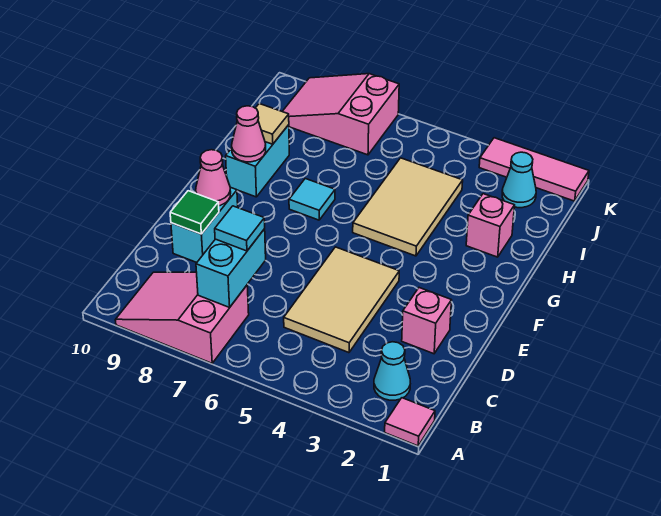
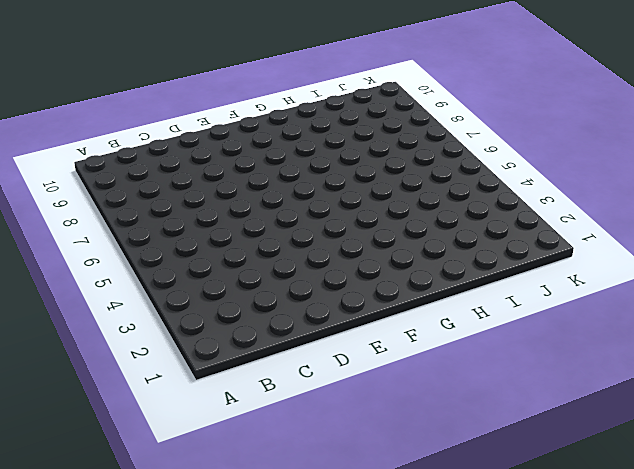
none -> pink tile A1 level 1
none -> pink slope A7:B9 level 1 top 7
none -> cyan cone B2 level 1

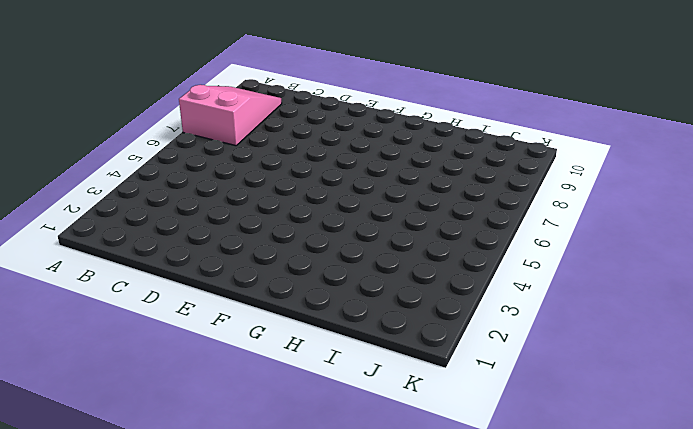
none -> pink tile A1 level 1
none -> cyan cone B2 level 1
none -> tan tile C4:E5 level 1

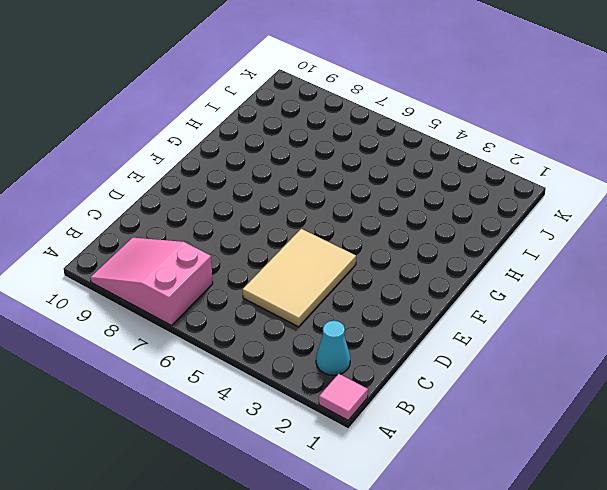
none -> pink brick D2 level 1
none -> cyan brick D9:E9 level 1
none -> tan tile G4:I5 level 1

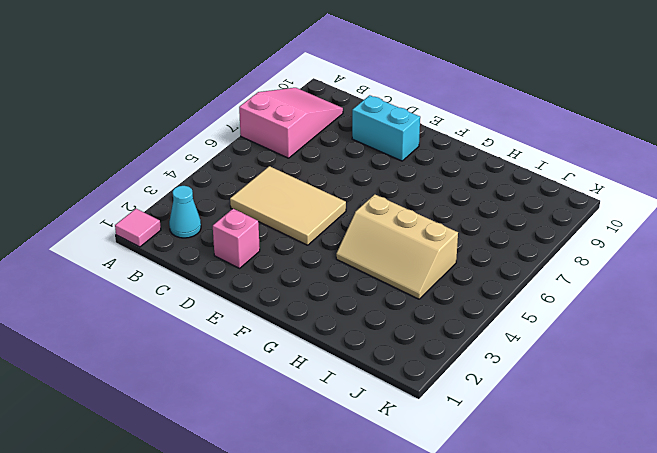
tan slope G4:I5 level 1 top 5 -> tan tile G4:I5 level 1
none -> cyan tile G7 level 1
none -> cyan brick G9:H9 level 1
none -> pink brick H2 level 1

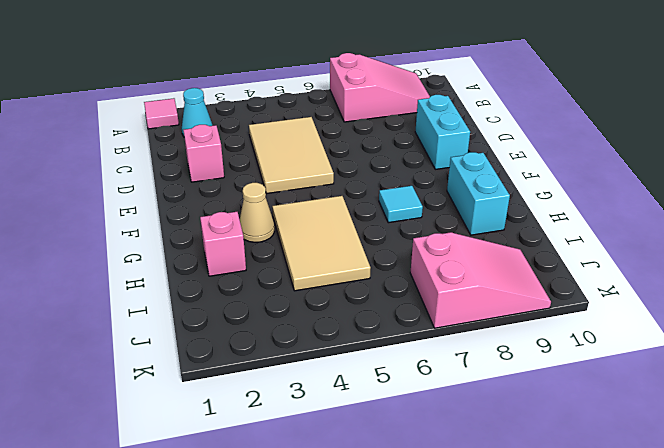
tan cone G3 level 1 -> none
none -> cyan cone J2 level 1
none -> pink tile K1:K3 level 1
none -> cyan brick B7:C7 level 2

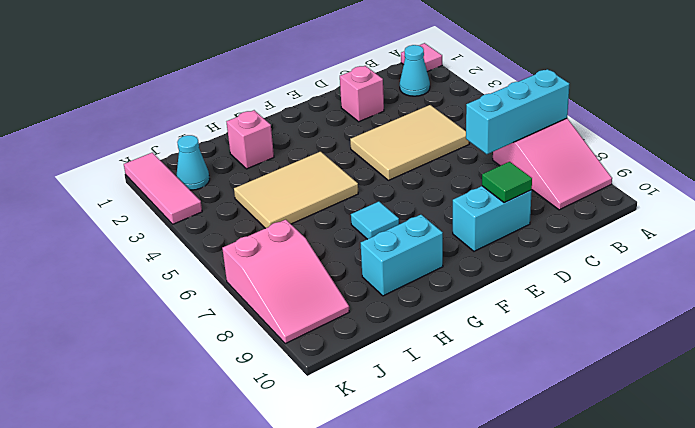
cyan brick A7:C7 level 2 -> cyan brick B7:C7 level 2
none -> pink cone E9 level 2
none -> pink cone G9 level 2
none -> tan tile H9 level 2

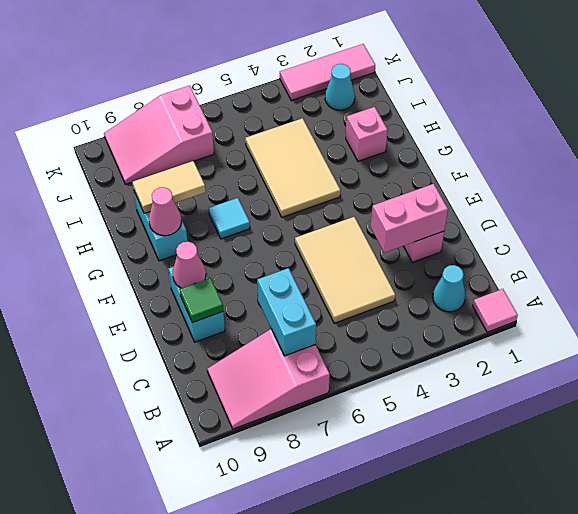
pink brick D2:D3 level 2 -> none
tan tile H8:H9 level 2 -> tan tile H9 level 2
none -> cyan tile C7 level 3

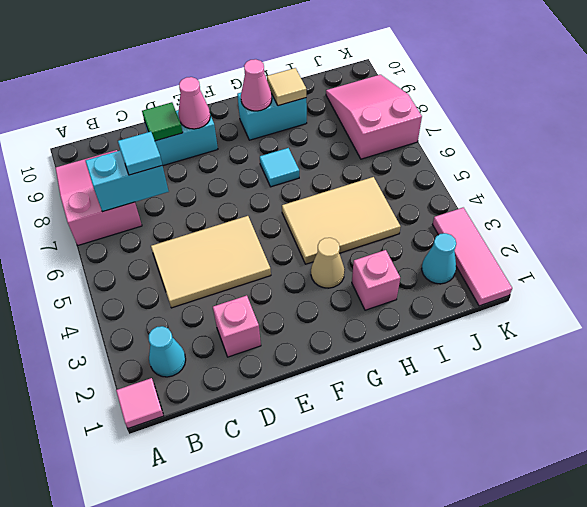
tan cone G3 level 1 -> none

